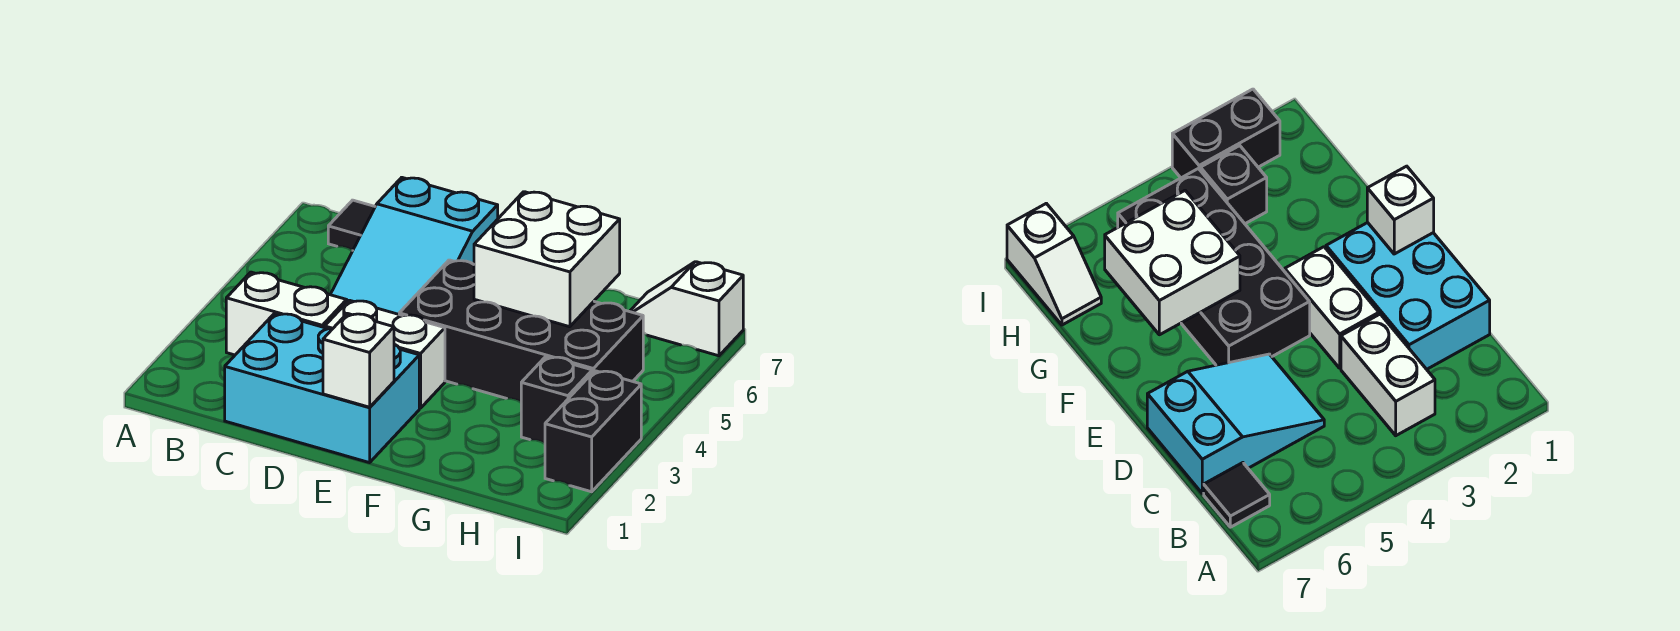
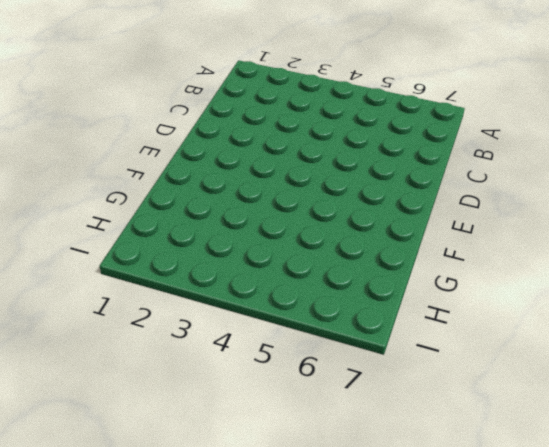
none -> white brick B3:C3 level 1
none -> black tile B7 level 1

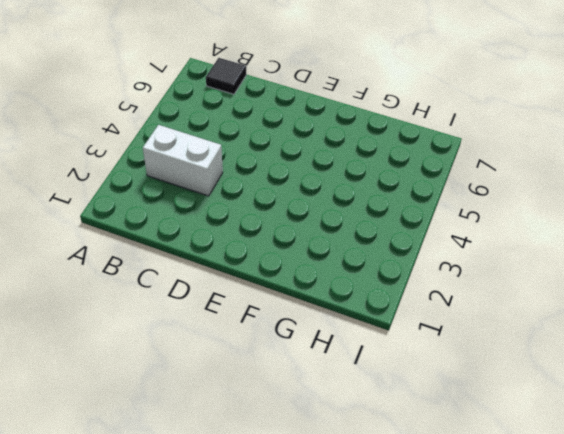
none -> cyan brick C1:E2 level 1
none -> cyan slope C5:D7 level 1 top 7

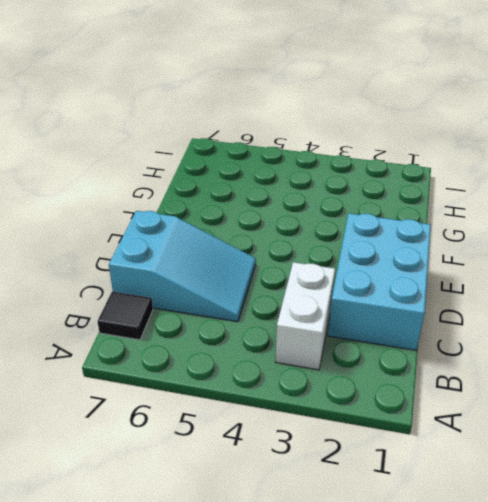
none -> white brick D3:E3 level 1
none -> black brick E4:H5 level 1

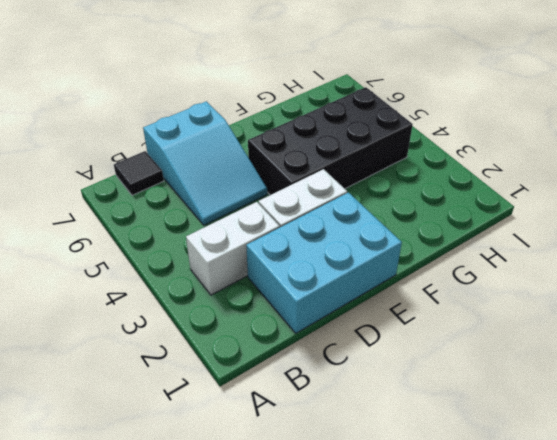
none -> black brick H3 level 1
none -> white slope H7:I7 level 1 top I

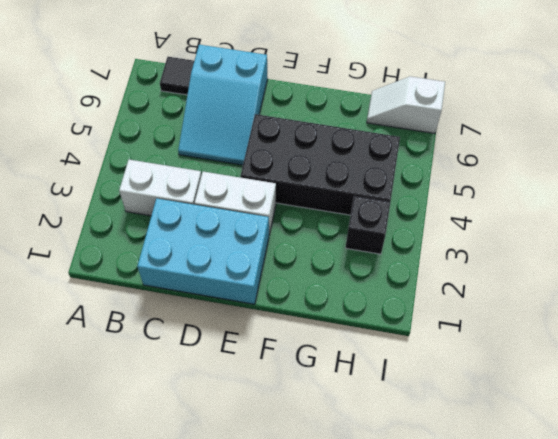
none -> black brick I2:I3 level 1
none -> white brick E1 level 2

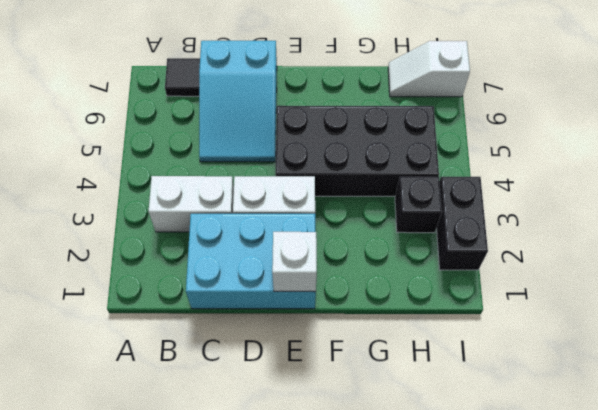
none -> white brick F5:G6 level 2

